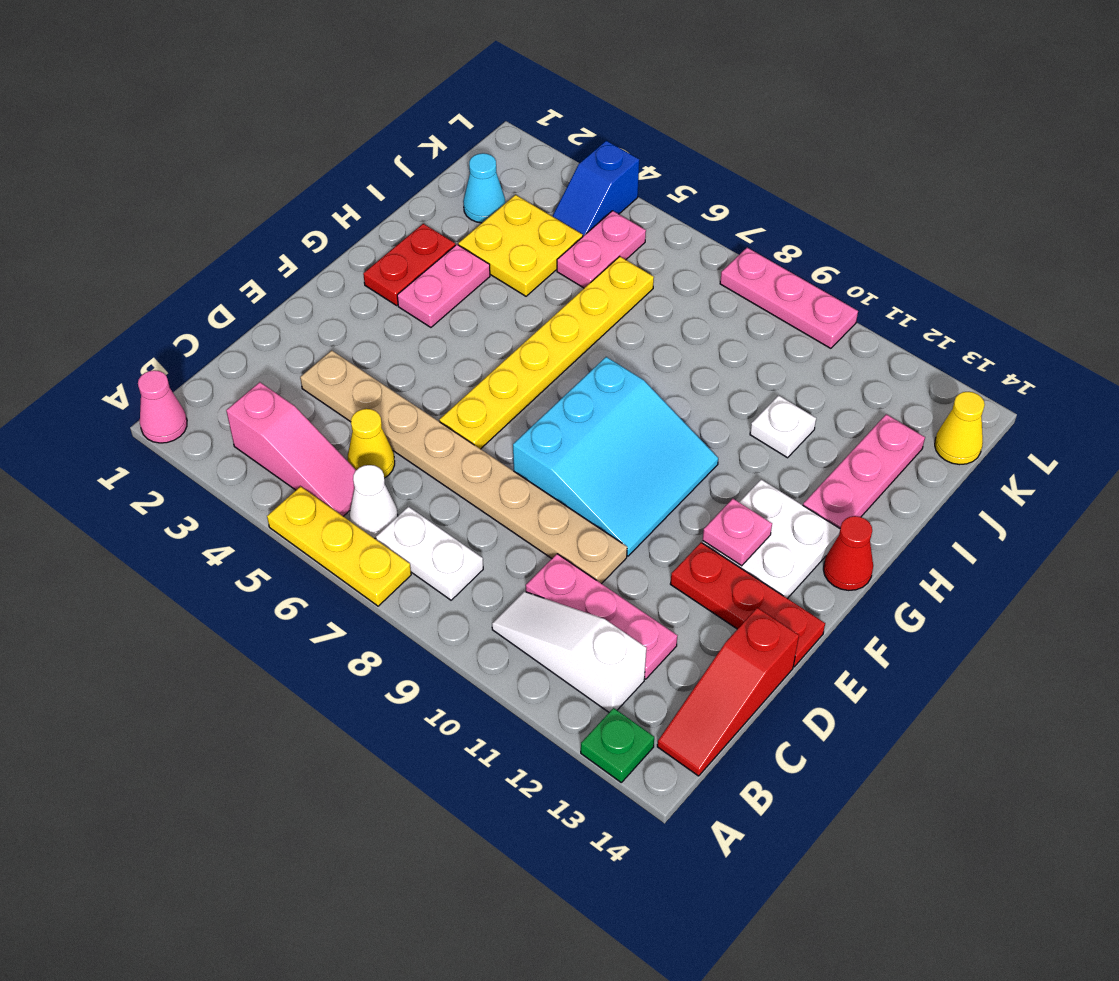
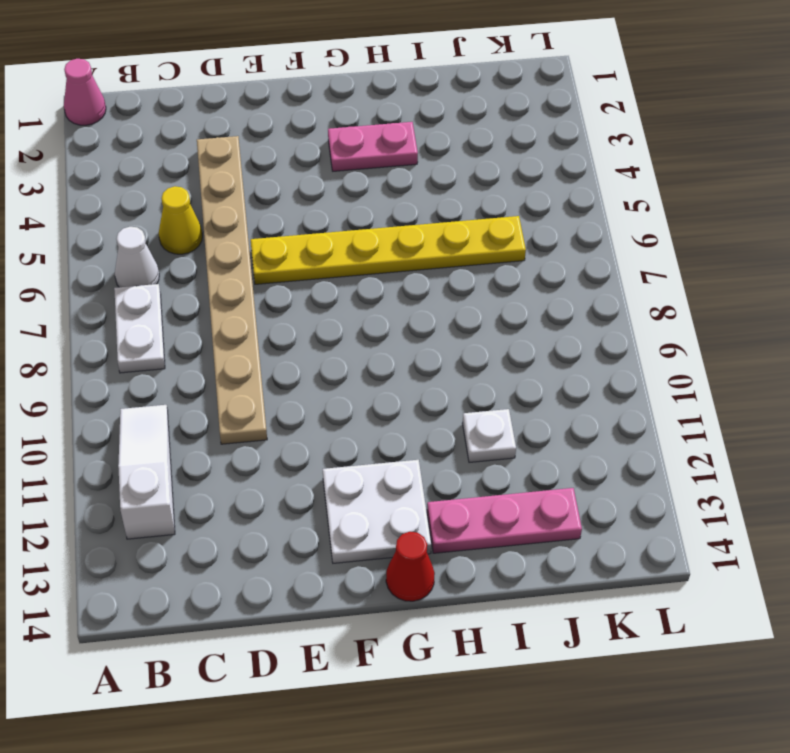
none -> yellow plate A5:A7 level 1
none -> green plate A13 level 1
none -> pink slope B3:B5 level 1 top 3

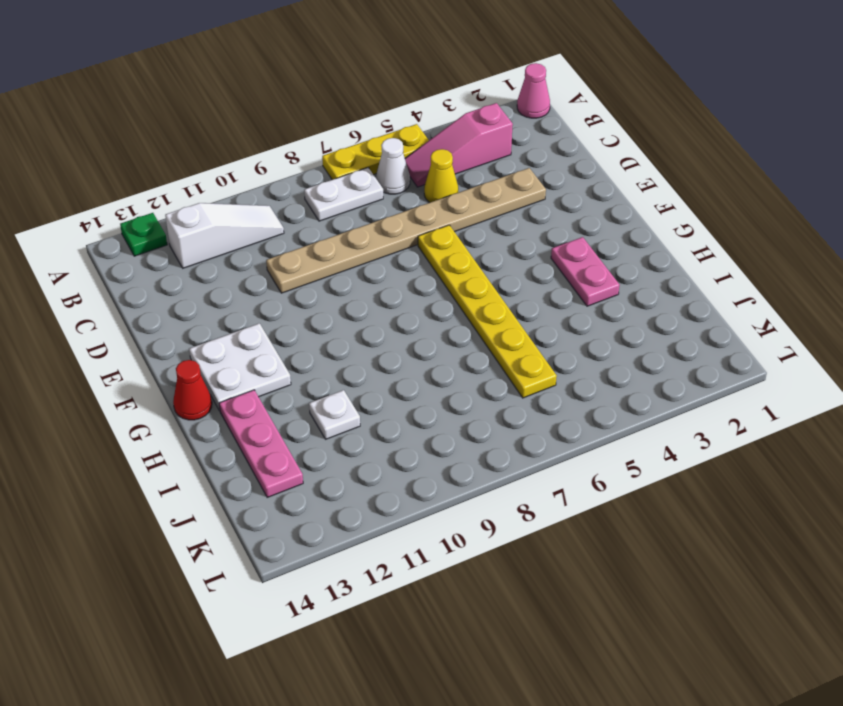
none -> red slope B14:D14 level 1 top D
none -> pink plate C10:C12 level 1
none -> cyan slope E8:G10 level 1 top 8

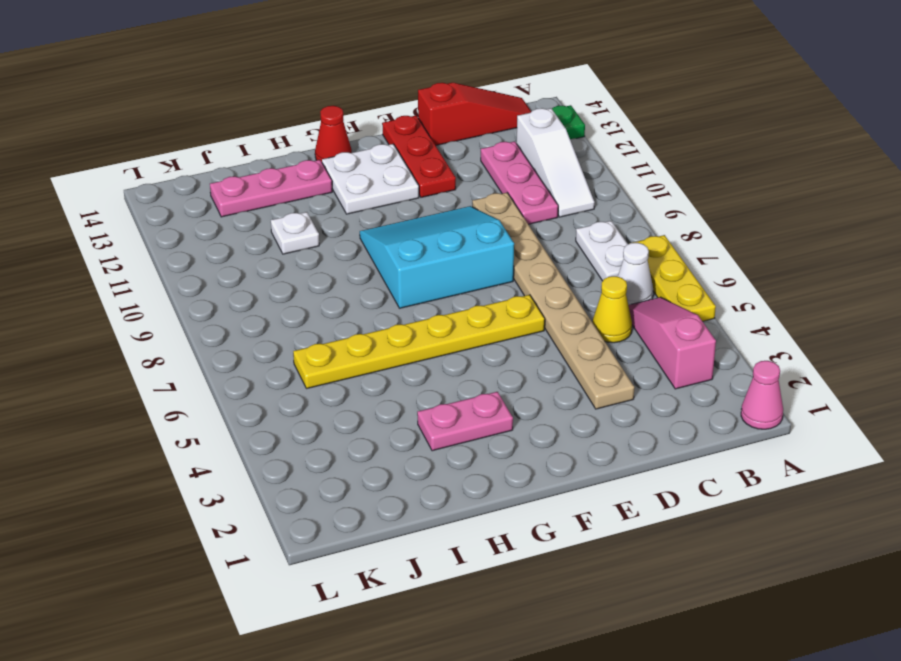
none -> red plate G2:H2 level 1
none -> yellow plate I3:J4 level 1
none -> cyan cone J2 level 1

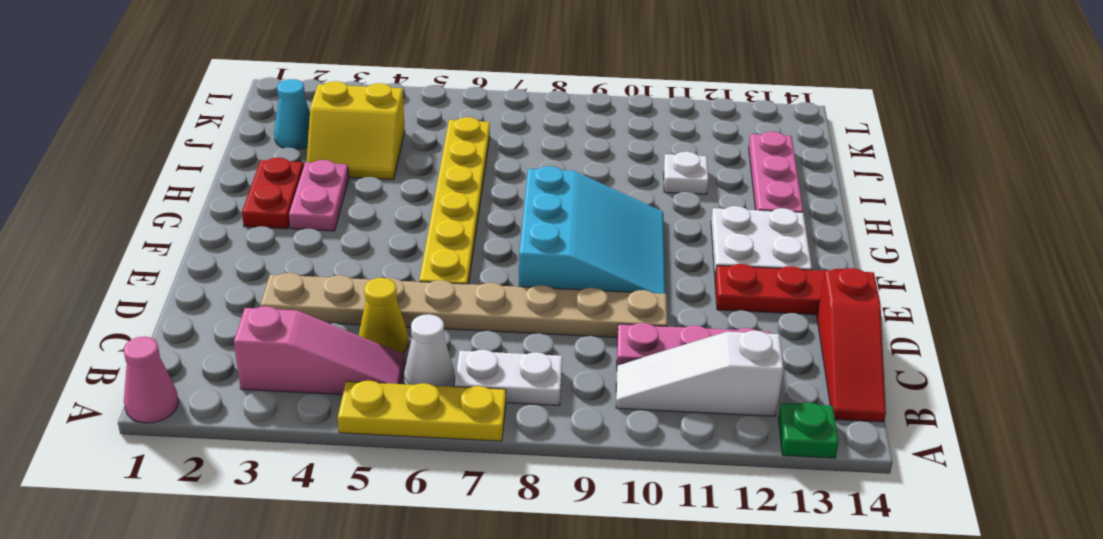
yellow slope I3:J4 level 1 top J -> yellow plate I3:J4 level 1
none -> red cone G14 level 1
none -> pink plate J5:K5 level 1
none -> blue slope K4:L4 level 1 top L

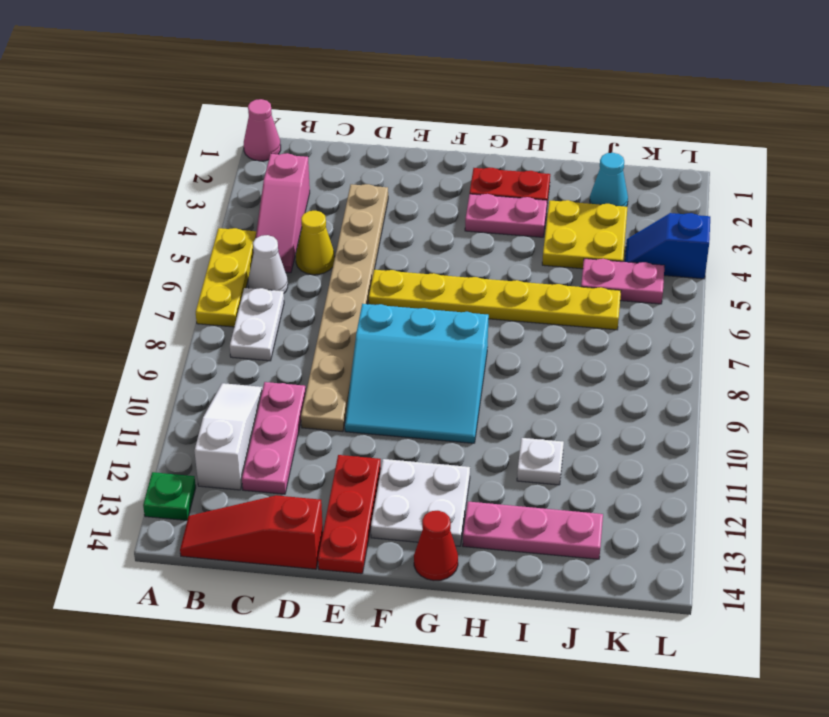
none -> yellow cone K14 level 1
none -> pink plate L8:L10 level 1
none -> pink plate F12 level 2

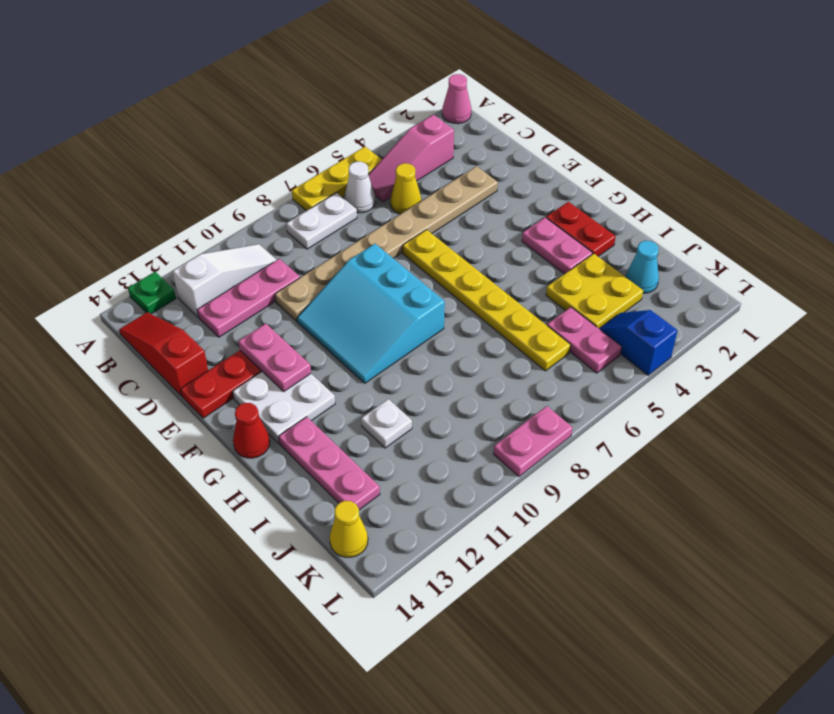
pink plate E12:F12 level 2 -> pink plate F12 level 2
pink plate L8:L9 level 1 -> pink plate L8:L10 level 1

